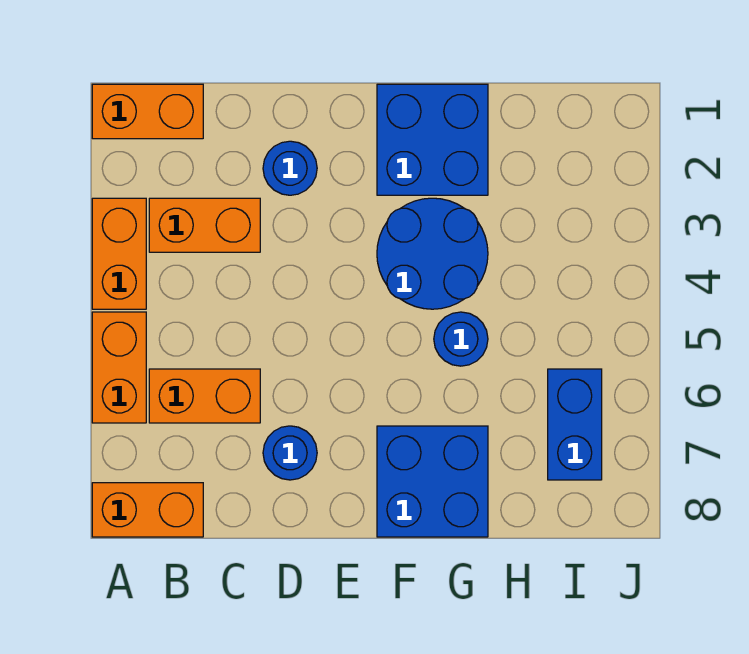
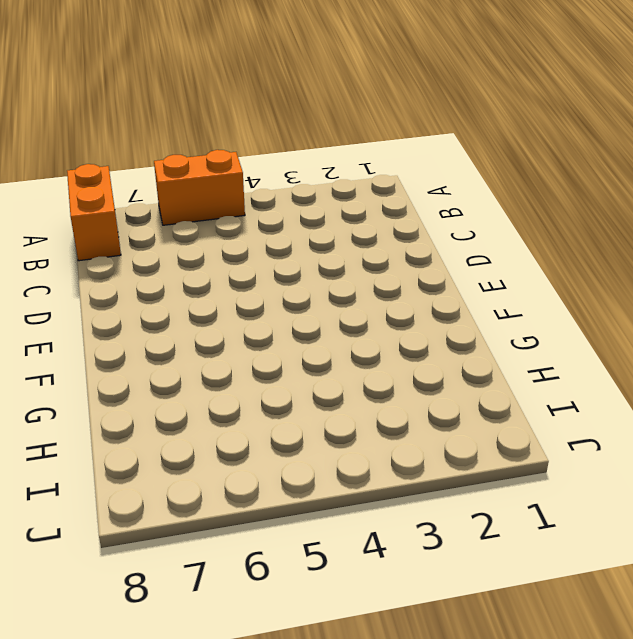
none -> orange brick A1:B1 level 1
none -> orange brick A3:A4 level 1
none -> orange brick B3:C3 level 1

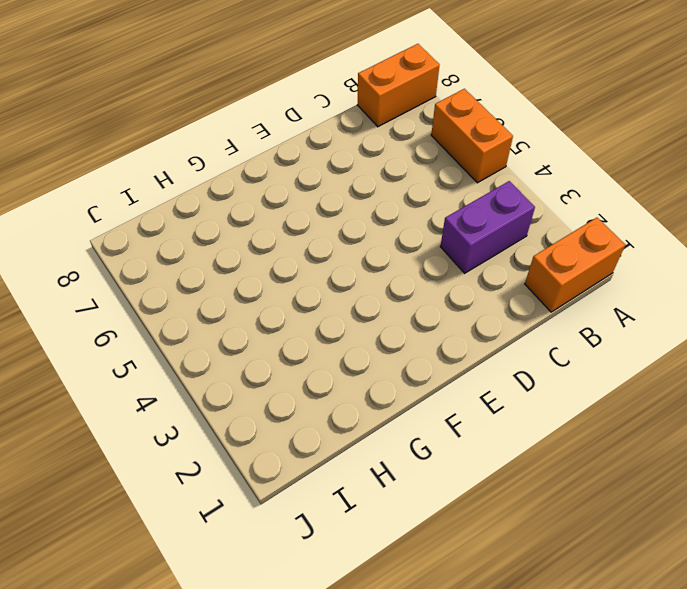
purple brick B3:C3 level 1 -> orange brick B3:C3 level 1
none -> orange brick A3:A4 level 1
none -> orange brick B6:C6 level 1
none -> blue round brick D2 level 1

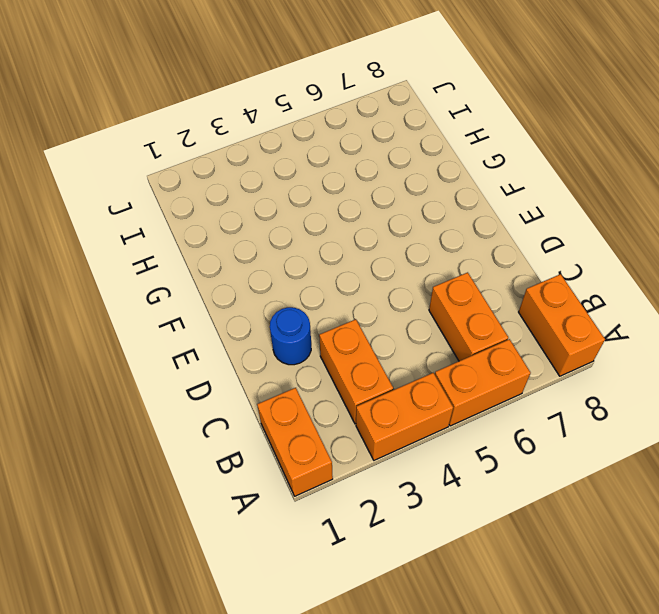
none -> blue round brick D7 level 1
none -> blue brick F1:G2 level 1
none -> blue round brick F3:G4 level 1

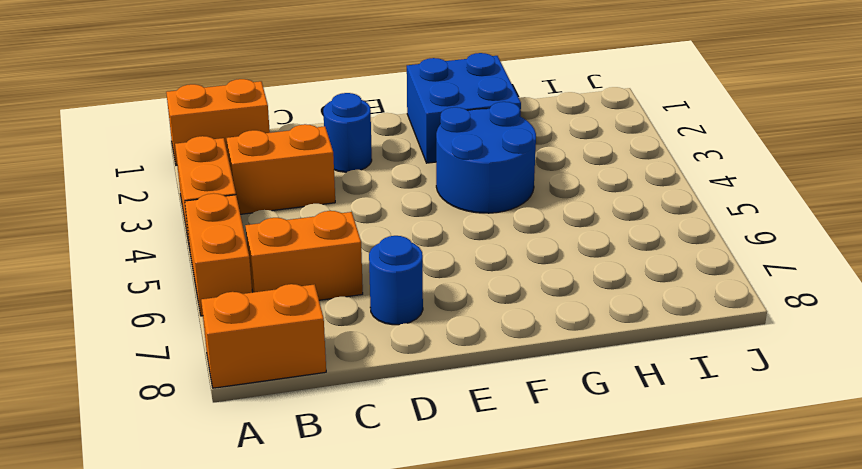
none -> blue brick F7:G8 level 1
none -> blue round brick G5 level 1
none -> blue brick I6:I7 level 1

